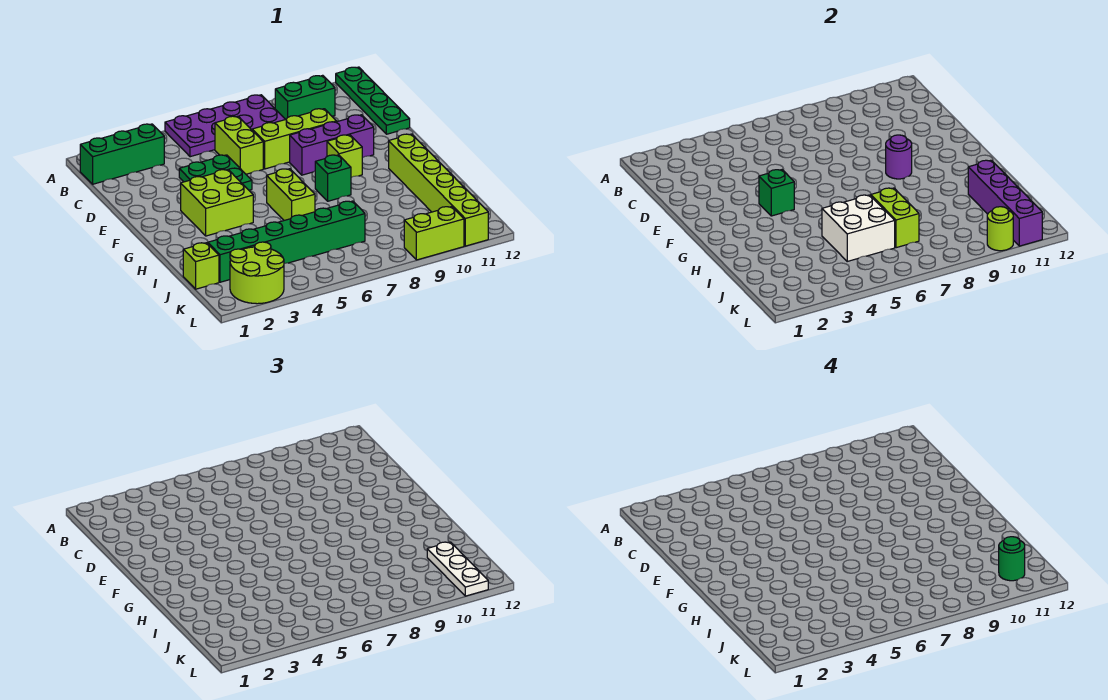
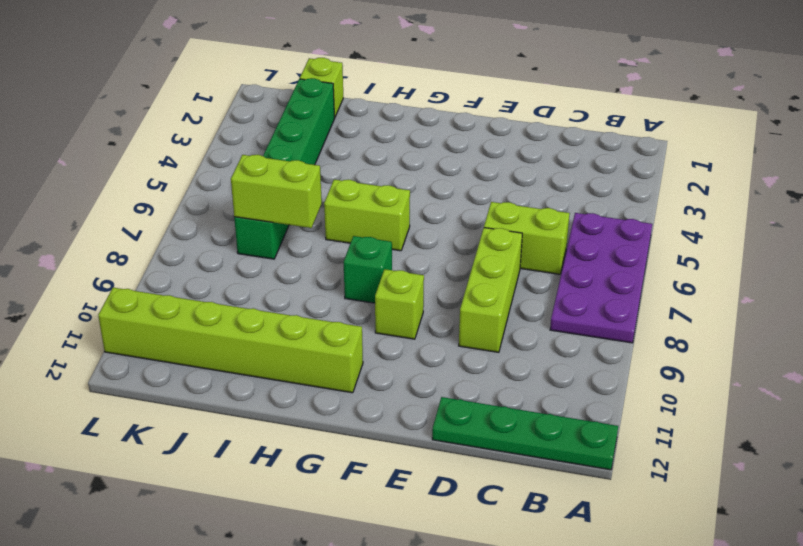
none -> green brick B1:B3 level 1
none -> green brick B9:B10 level 1
none -> green plate D4:E5 level 1

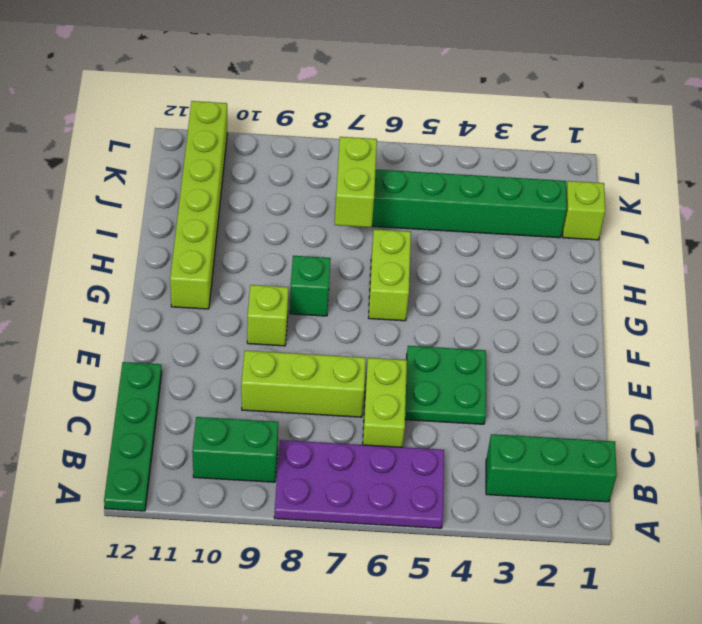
none -> purple brick E8:E10 level 1
none -> lime brick F3:G4 level 1
none -> lime round brick K2:L3 level 1

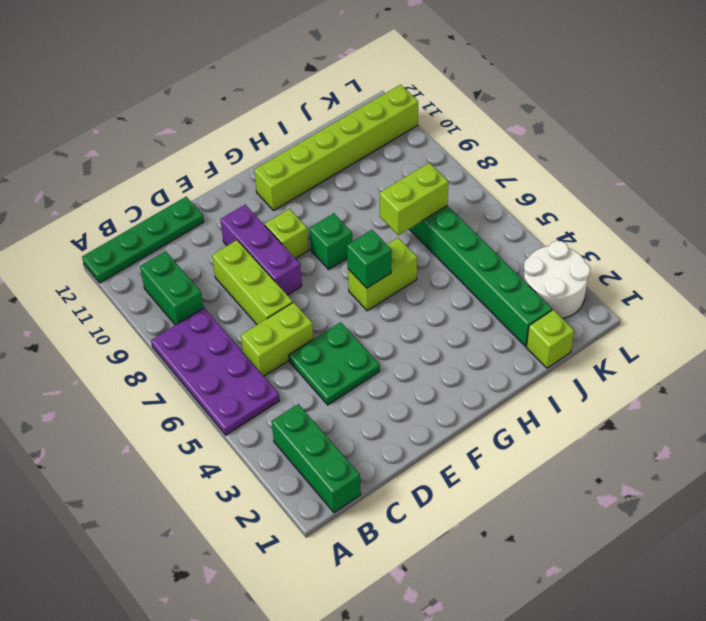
green brick G6 level 2 -> green brick F4 level 2
white round brick K2:L3 level 1 -> lime round brick K2:L3 level 1
none -> lime brick F3:G4 level 1
none -> lime brick L9:L10 level 1
none -> purple round brick F9 level 2

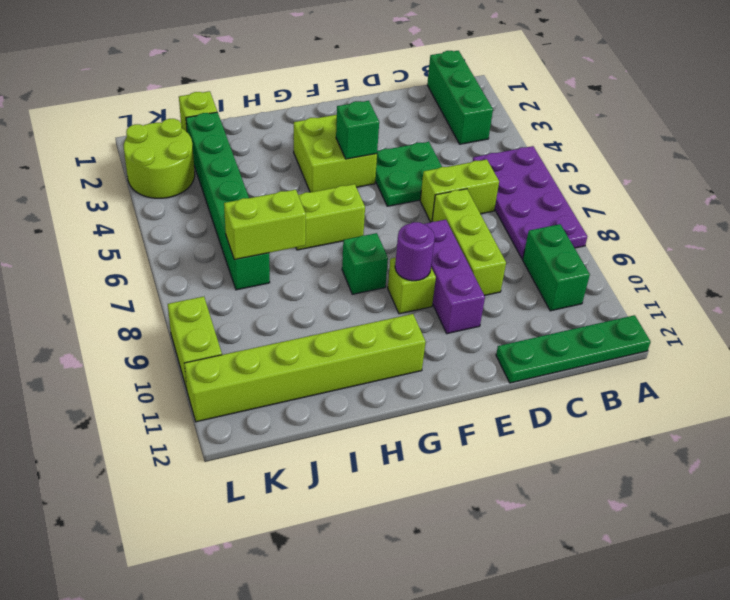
none -> white brick I5:J6 level 2
none -> purple brick I11:L11 level 2
none -> lime round brick L10 level 2

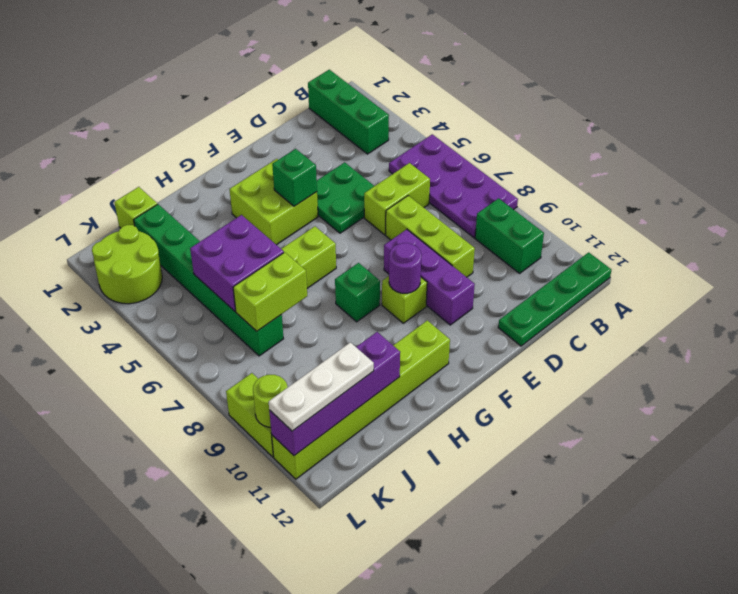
purple brick I5:J6 level 2 -> white brick I5:J6 level 2
none -> green round brick K11 level 4

